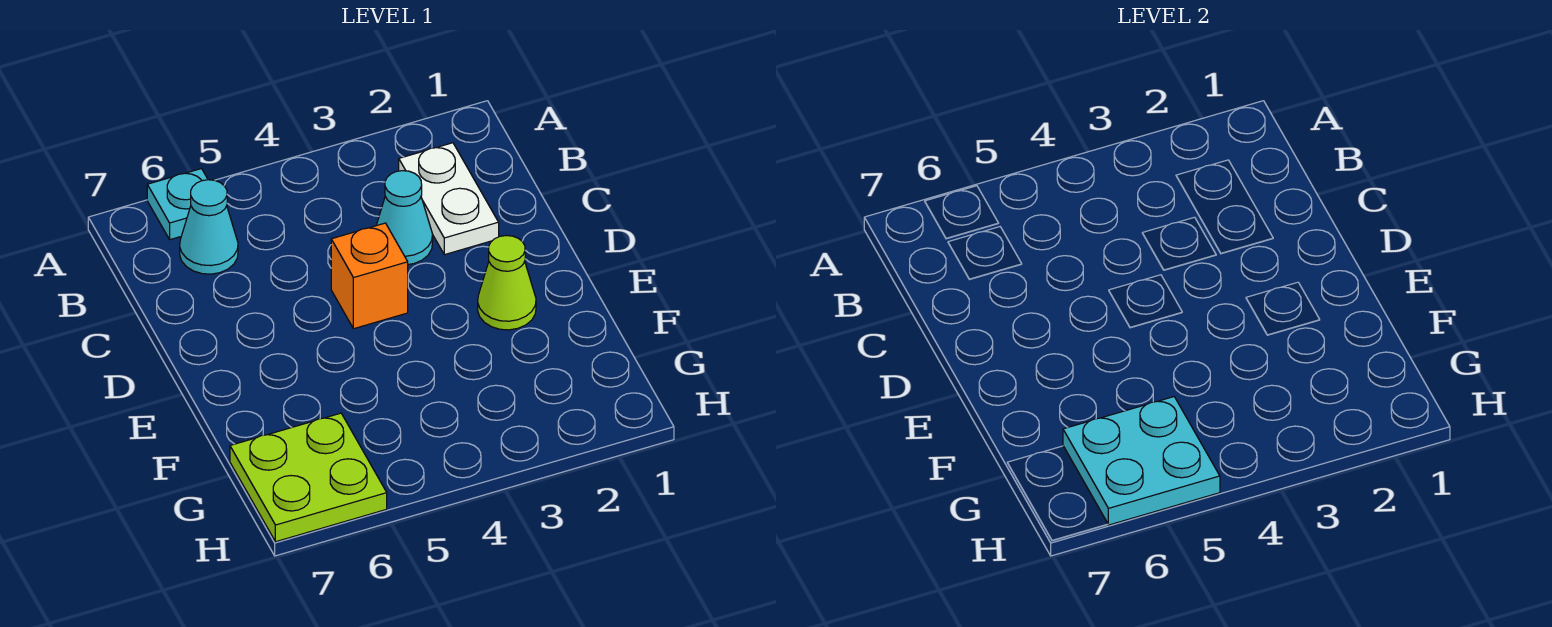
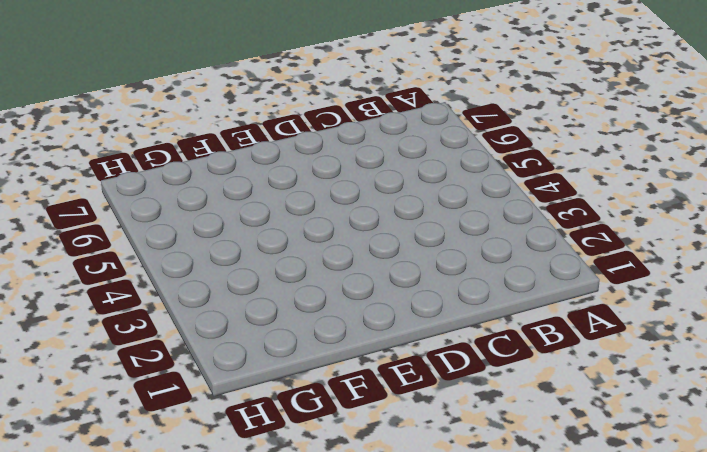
none -> cyan plate A6 level 1
none -> white plate B2:C2 level 1

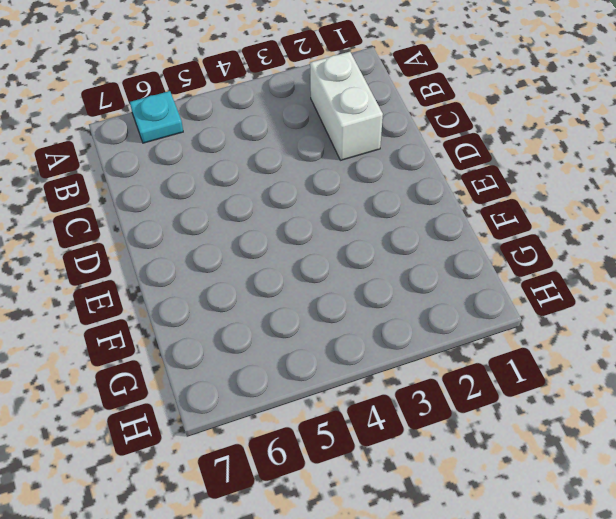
white brick B2:C2 level 1 -> white plate B2:C2 level 1
none -> cyan cone B6 level 1
none -> cyan cone C3 level 1

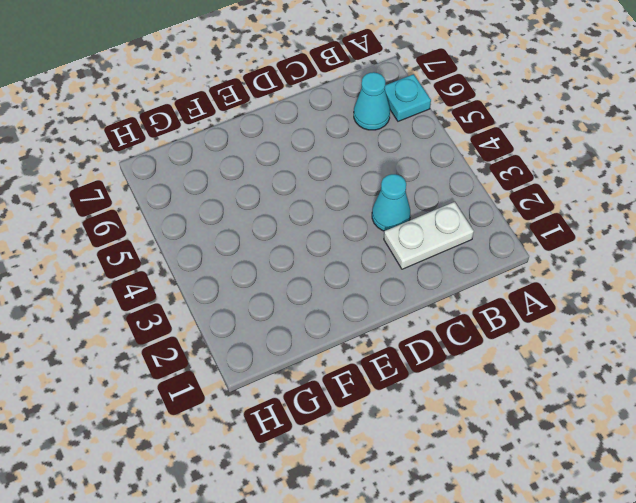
none -> orange brick D4 level 1
none -> lime cone E2 level 1

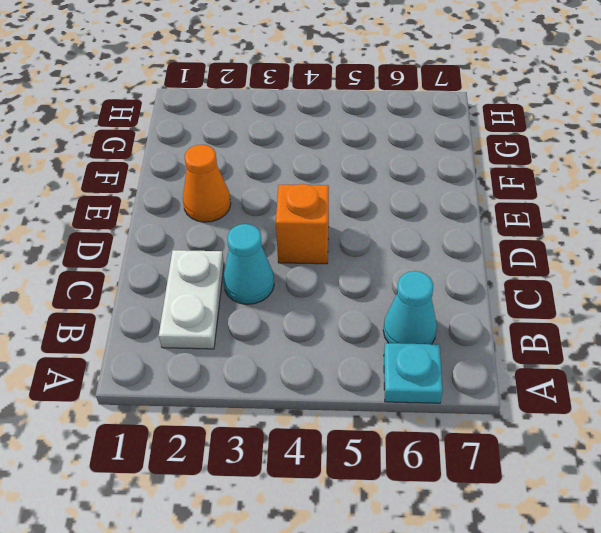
orange cone E2 level 1 -> lime cone E2 level 1
none -> lime plate G6:H7 level 1
none -> cyan plate G5:H6 level 2

